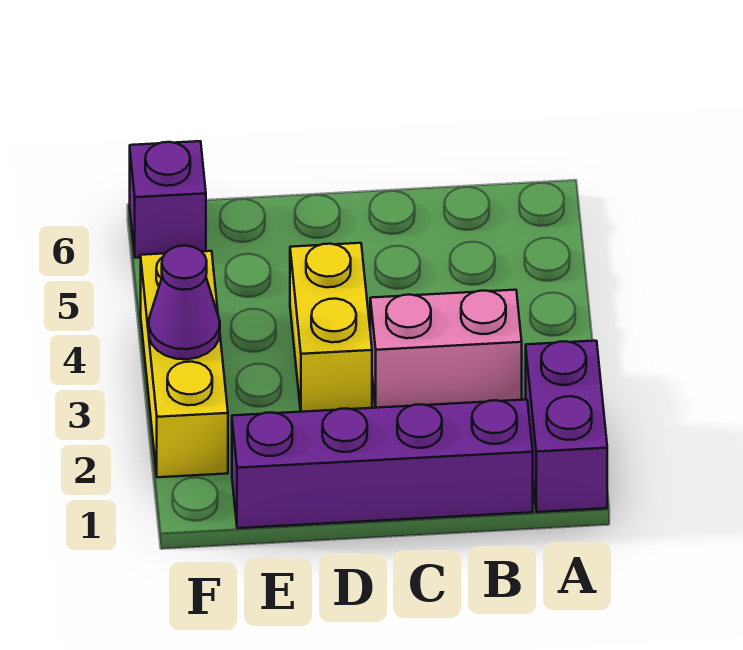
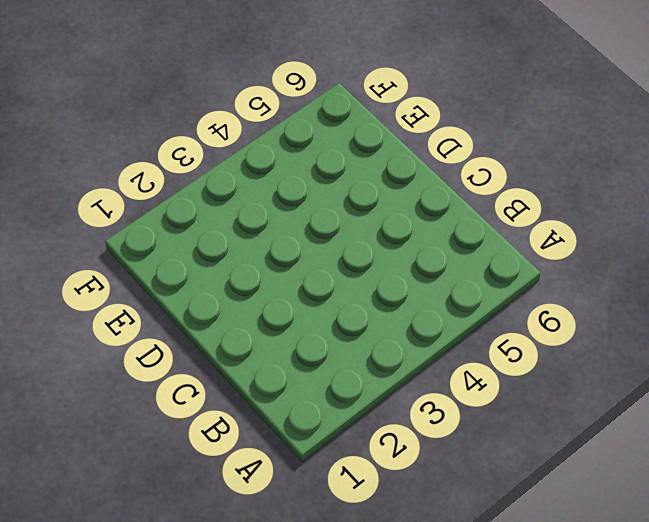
none -> purple brick A1:A2 level 1
none -> purple brick B1:E1 level 1

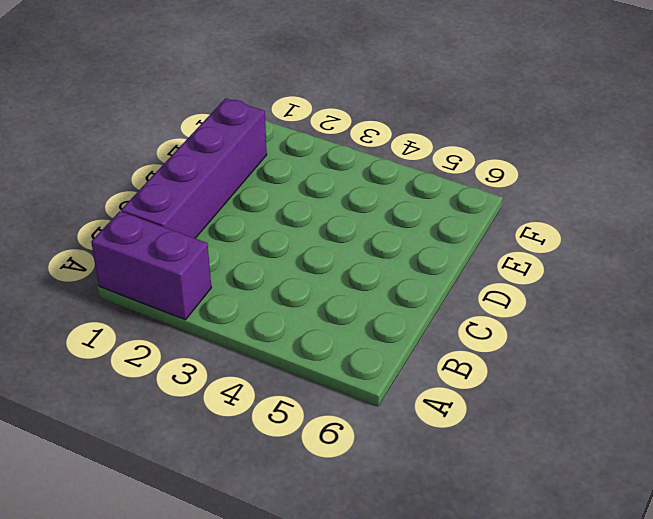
none -> pink brick B3:C3 level 1
none -> yellow brick D3:D4 level 1

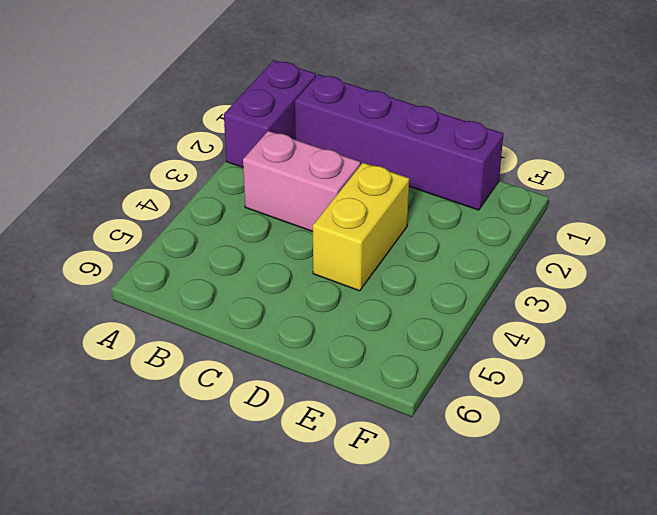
none -> yellow brick F2:F4 level 1
none -> purple brick F6 level 1

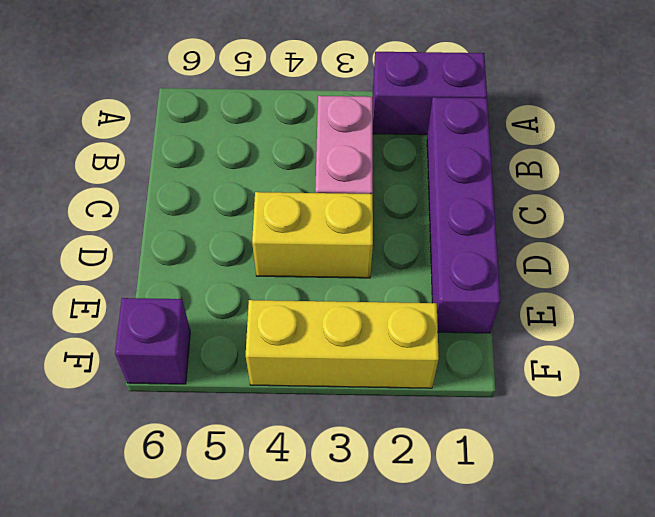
none -> purple cone F3 level 2

